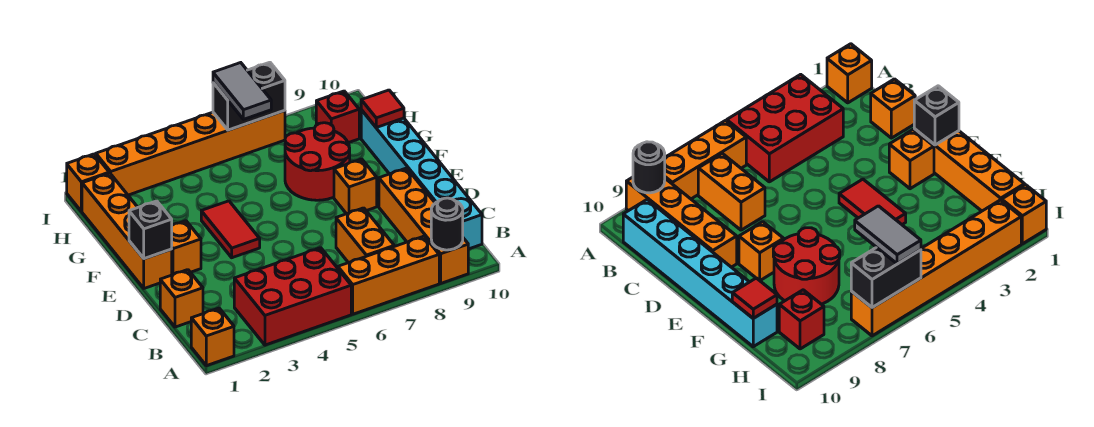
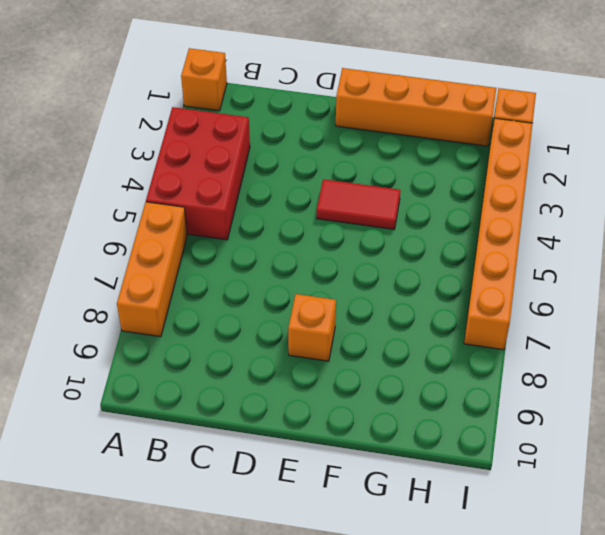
none -> orange brick A9:D9 level 1
none -> orange brick B7:C7 level 1
none -> cyan brick B10:G10 level 1

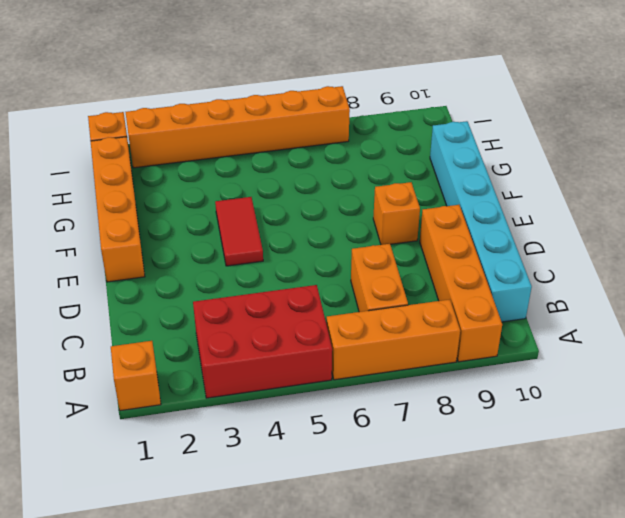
none -> orange brick C1 level 1
none -> orange brick E2 level 1
none -> red round brick F7:G8 level 1

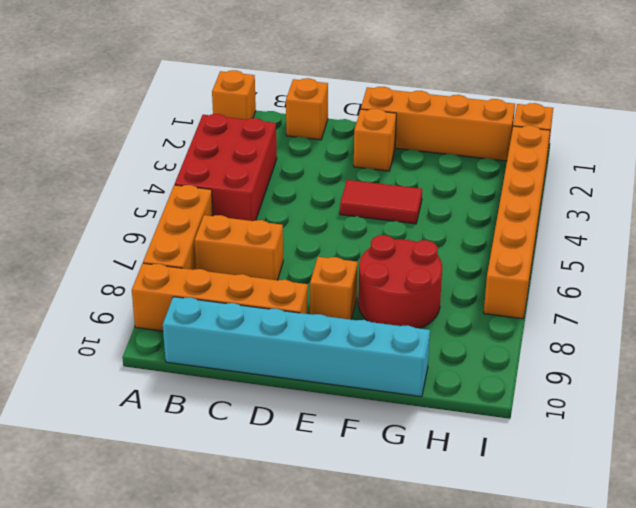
none -> red brick H9 level 1
none -> black round brick A9 level 2
none -> black brick E1 level 2

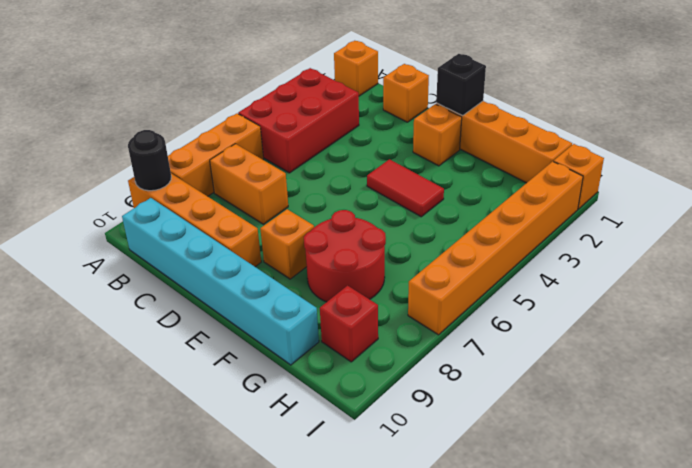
none -> red tile G10 level 2
none -> black brick I6:I7 level 2
none -> grey tile H6:I6 level 3

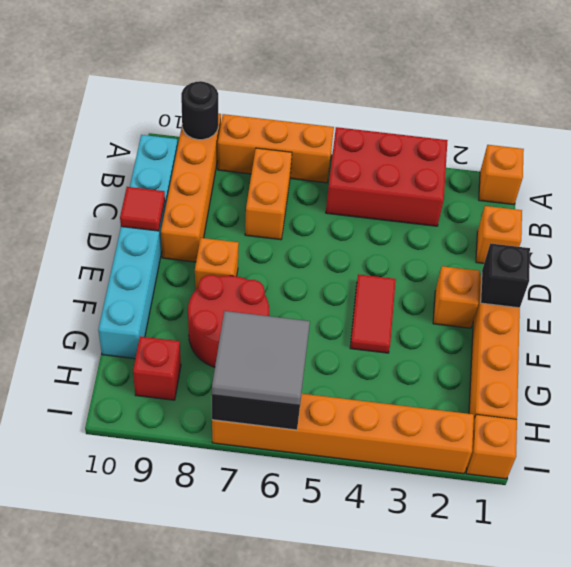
red tile D10 level 2 -> red tile G10 level 2
grey tile H6:I7 level 3 -> grey tile H6:I6 level 3

